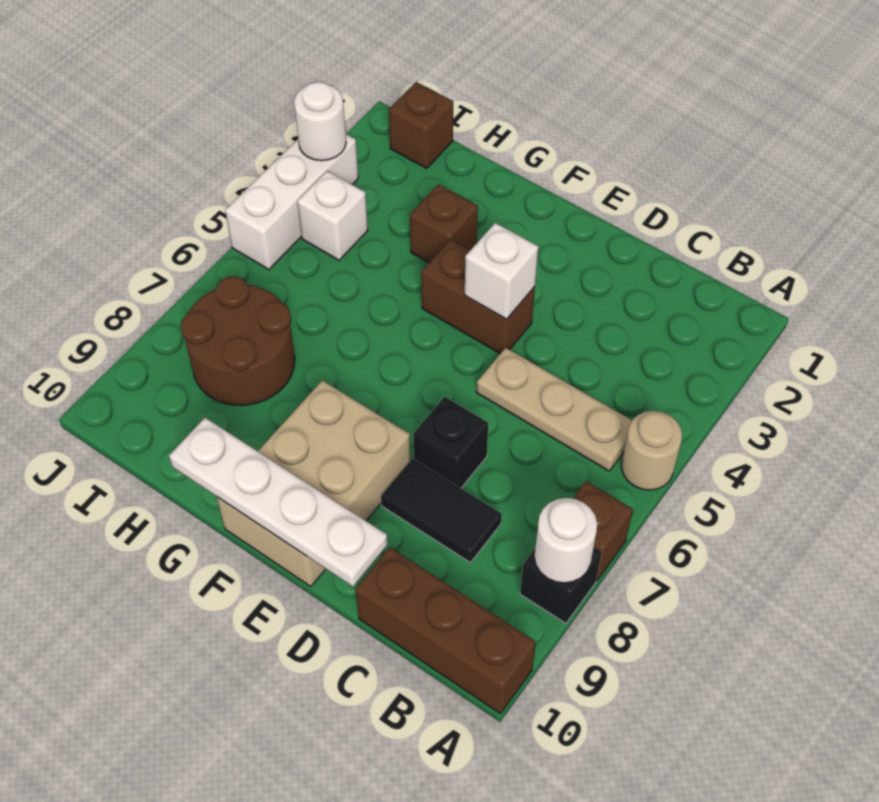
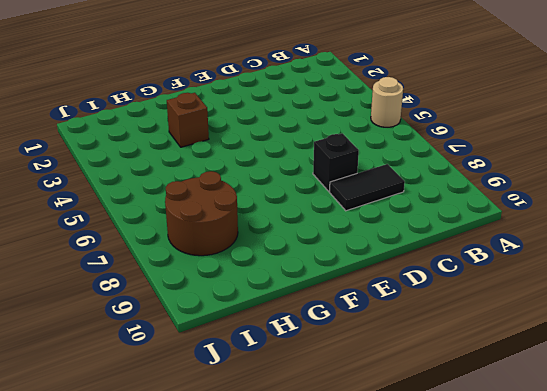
none -> brown brick A7 level 1
none -> black brick A8 level 1
none -> brown brick A10:C10 level 1

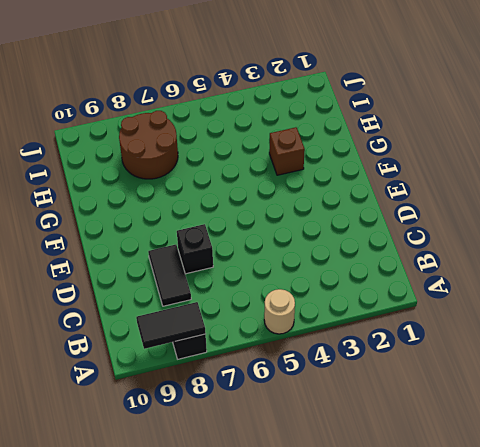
black tile A8:A9 level 2 -> white round brick A8 level 2
none -> brown brick A7 level 1
none -> brown brick A10:C10 level 1
none -> tan plate B5:D5 level 1

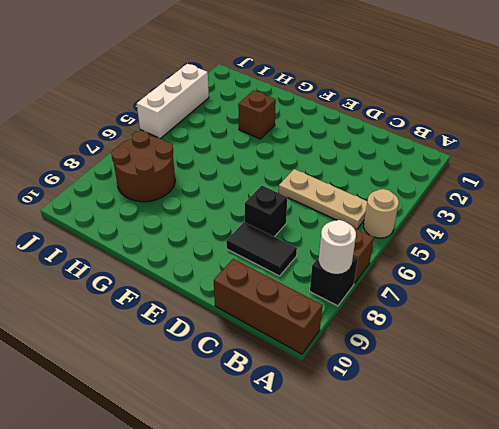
none -> brown brick E4:F4 level 1
none -> tan brick E8:F10 level 1
none -> brown brick I1 level 1

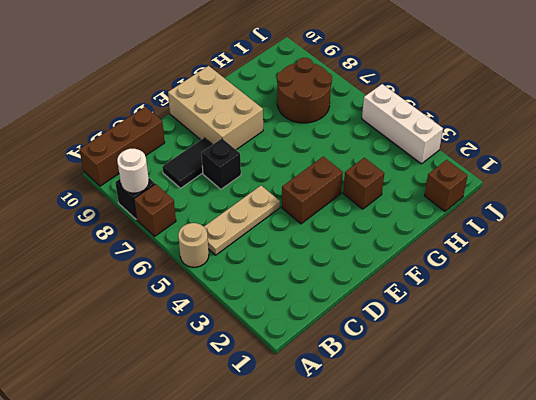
none -> white brick I4 level 1
none -> white plate D10:G10 level 2
none -> white brick E4 level 2

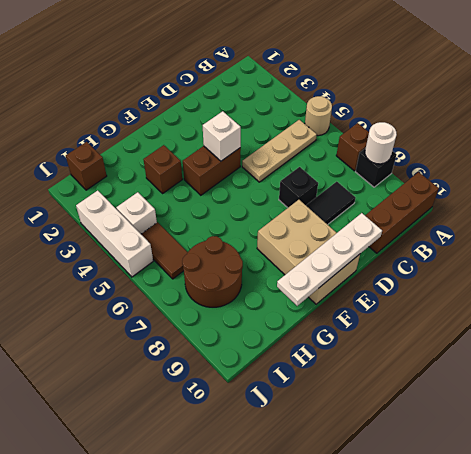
brown tile I5:I6 level 1 -> none
none -> white round brick J3 level 2

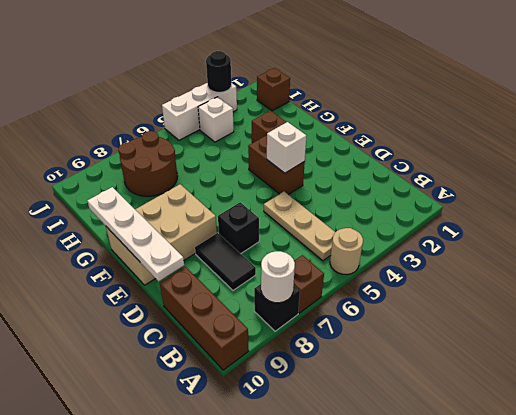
black round brick J3 level 2 -> white round brick J3 level 2

